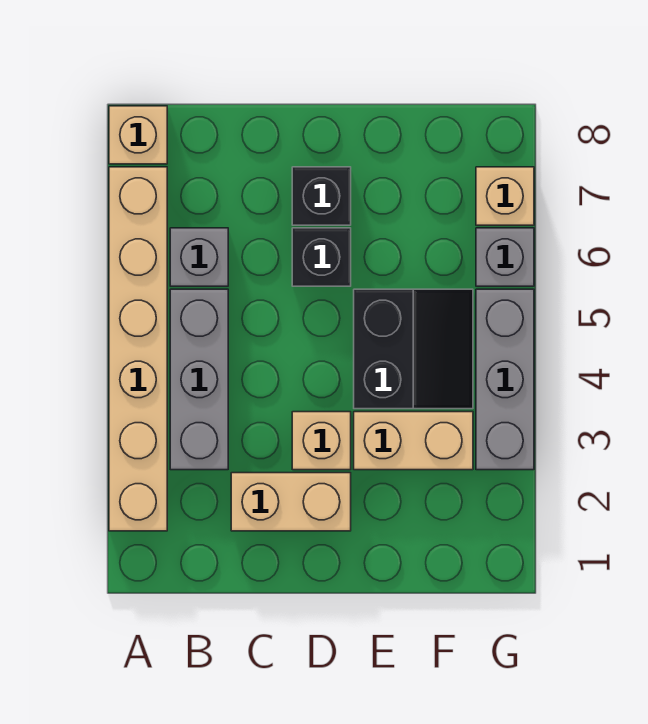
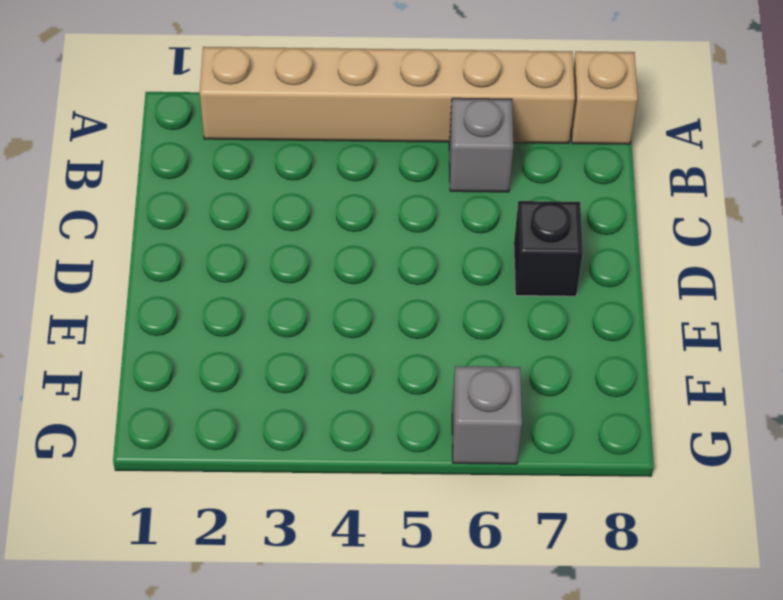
none -> grey brick B3:B5 level 1
none -> tan brick C2:D2 level 1
none -> tan brick D3 level 1

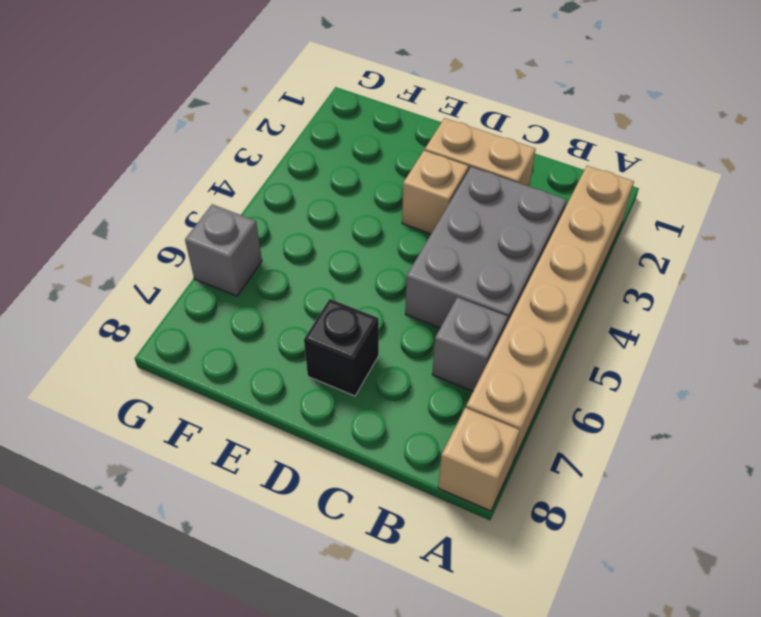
grey brick B3:C5 level 1 -> grey brick B3:B5 level 1
none -> black brick D6 level 1
none -> tan brick E3:F3 level 1
none -> black slope E4:F5 level 1 top E

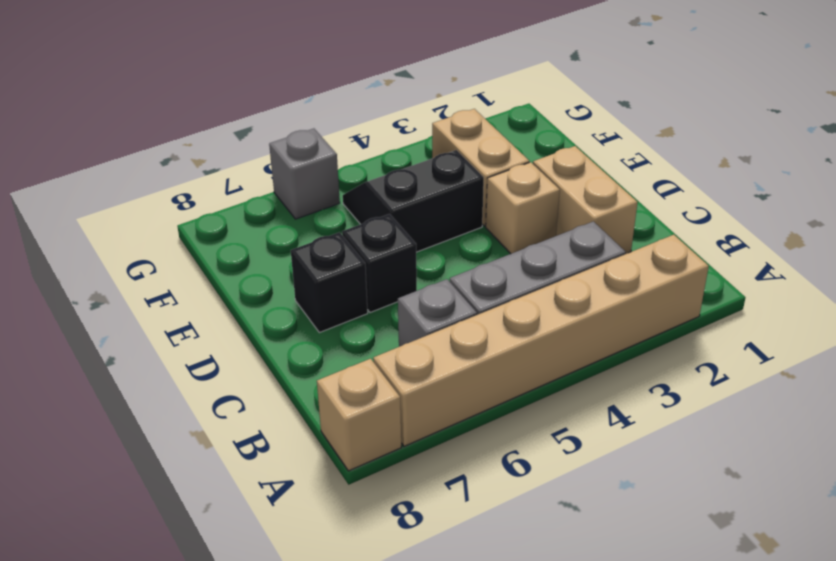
none -> grey brick G3:G5 level 1
none -> tan brick G7 level 1

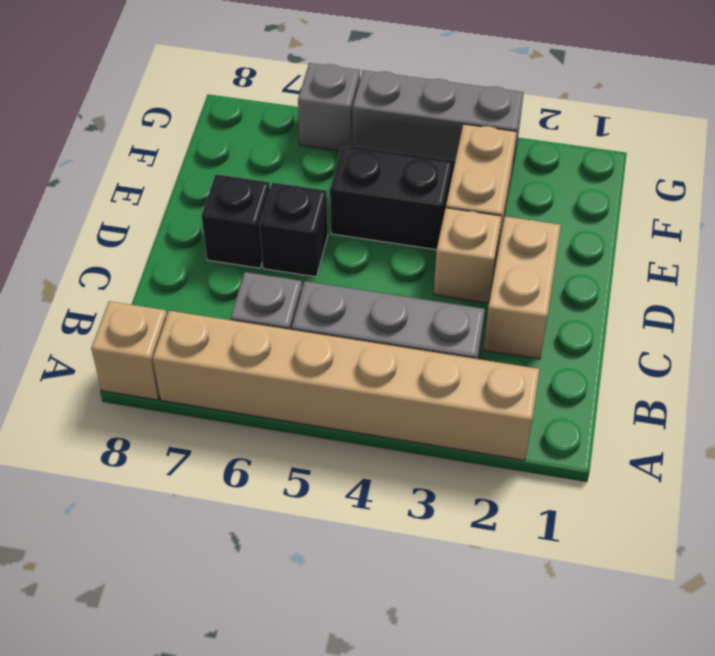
none -> tan brick G7 level 1

